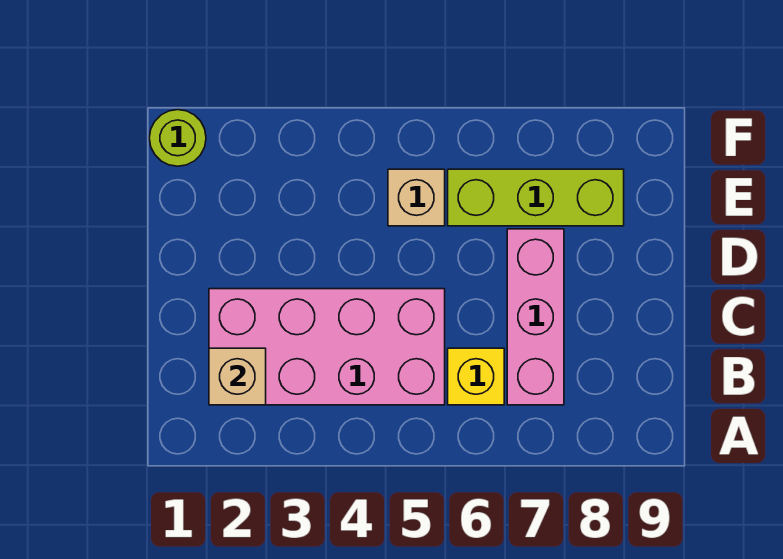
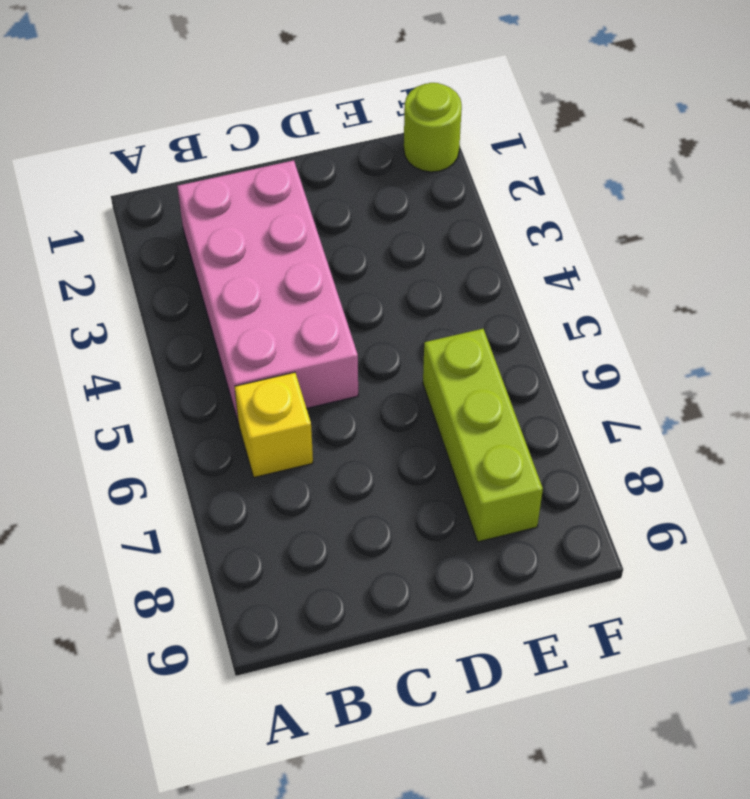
none -> pink brick B7:D7 level 1
none -> tan brick E5 level 1

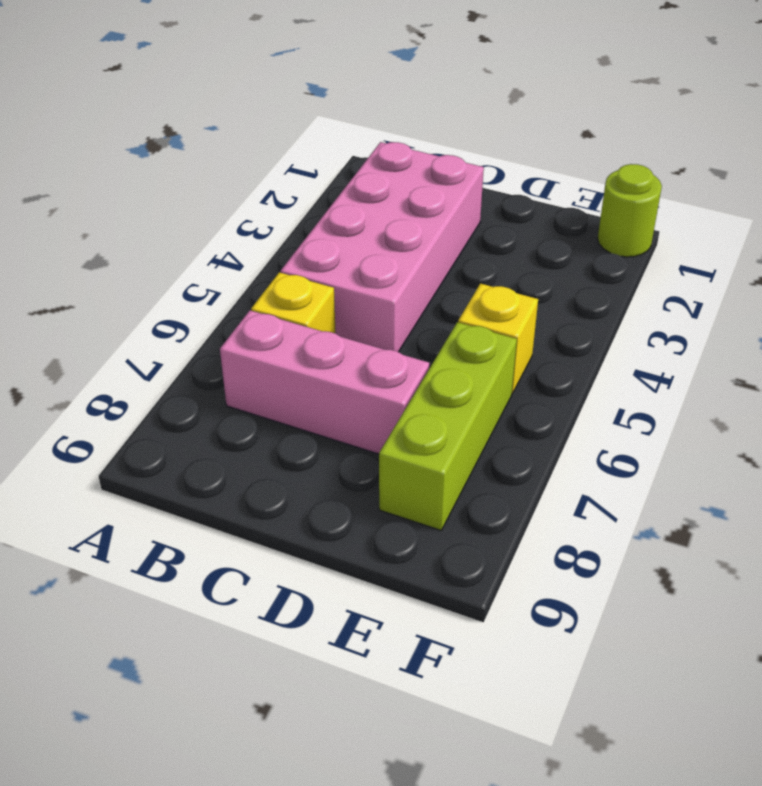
yellow brick E5 level 1 -> tan brick E5 level 1
none -> tan brick B2 level 2

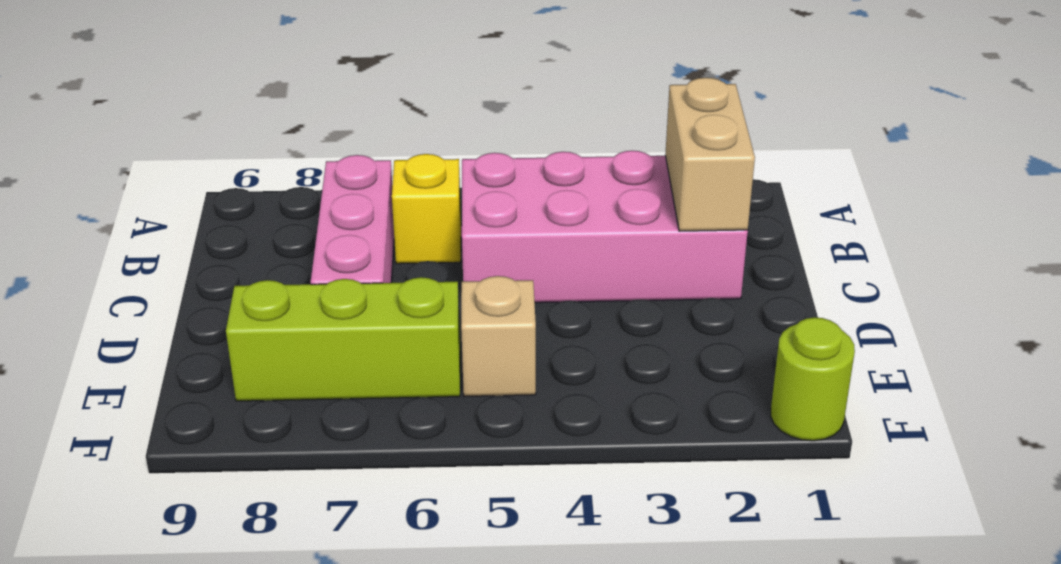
tan brick B2:C2 level 2 -> tan brick B2 level 2

